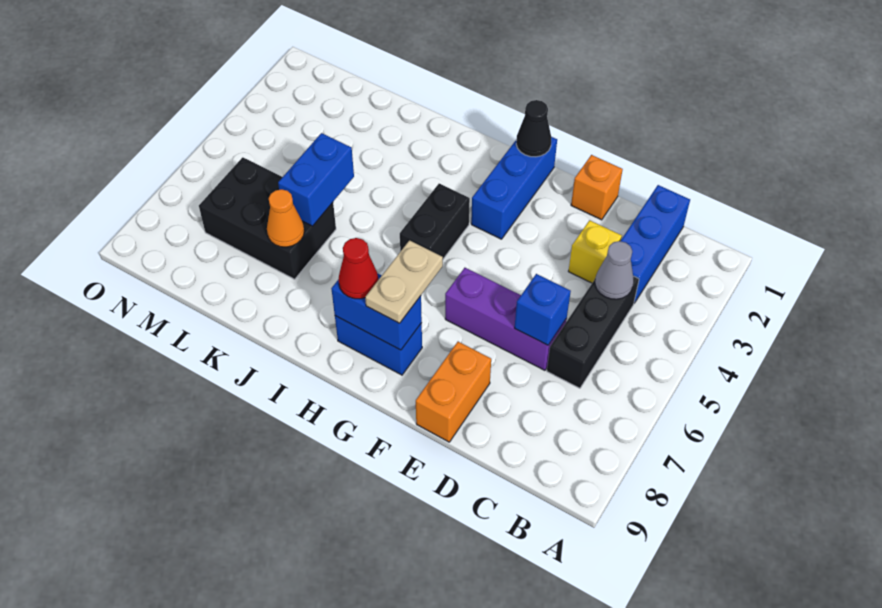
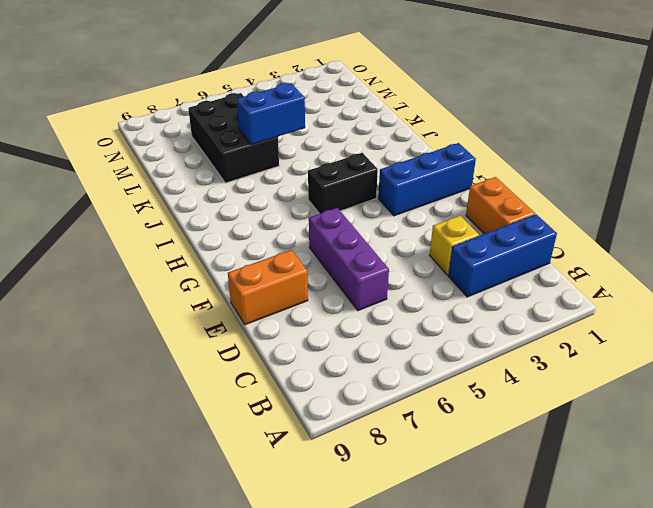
orange brick D1:E1 level 1 -> orange brick E1 level 1
none -> black brick C4:C6 level 1
none -> blue brick G8:H8 level 1
none -> grey cone C4 level 2

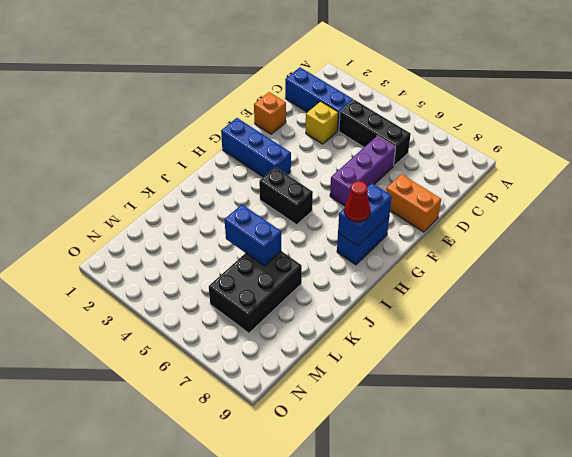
none -> grey cone C4 level 2
none -> blue brick D6 level 2
none -> black cone G1 level 2

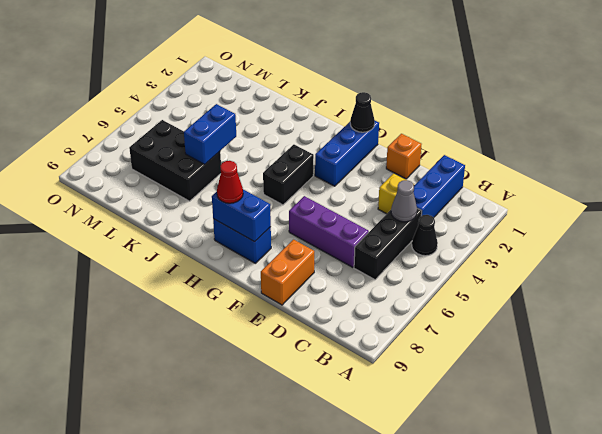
black cone B4 level 1 -> none
none -> blue brick D6 level 2
none -> orange cone K7 level 2
none -> tan plate G7:G8 level 3

